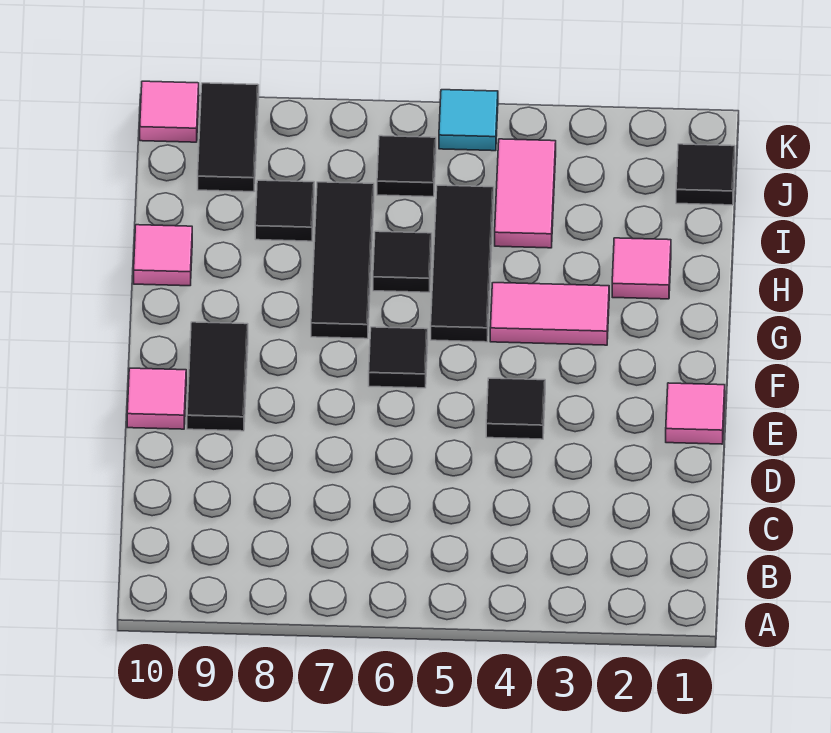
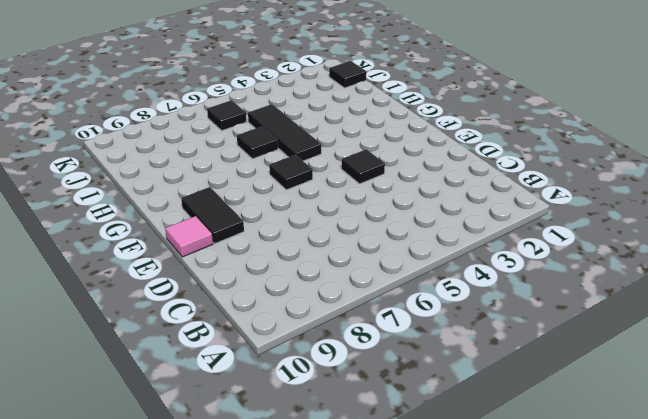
none -> pink tile E1 level 1
none -> pink tile G3:G4 level 1
none -> black tile G7:I7 level 1

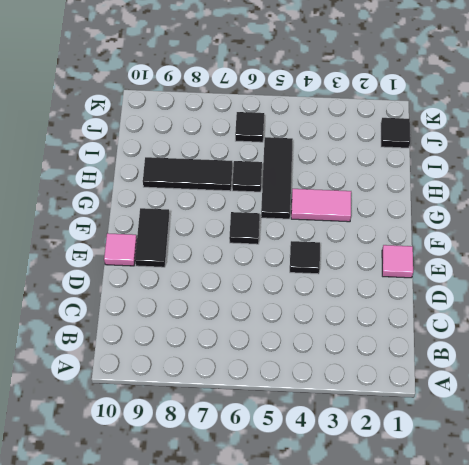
black tile H7:H9 level 1 -> black tile G7:I7 level 1
none -> pink tile H2 level 1
none -> pink tile H10 level 1
none -> pink tile I4:J4 level 1

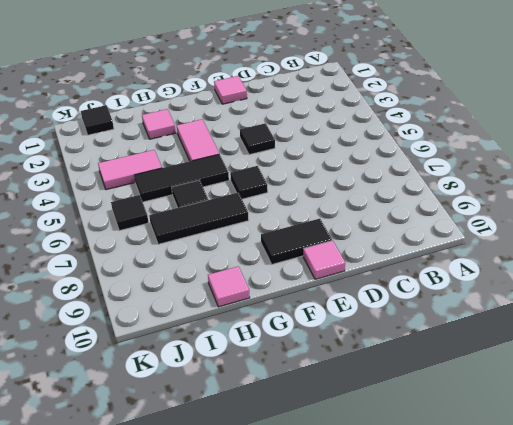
none -> black tile I8 level 1
none -> black tile J9:K9 level 1
none -> cyan tile K5 level 1

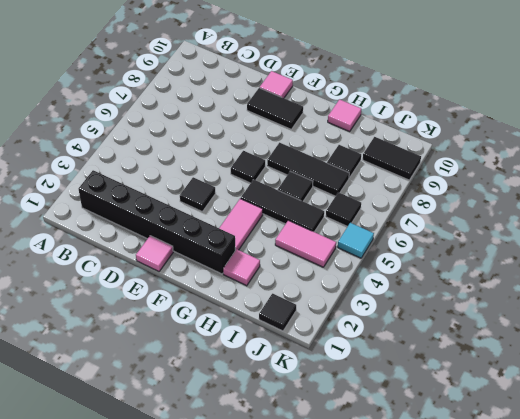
black brick B2:G2 level 1 -> none
none -> pink tile K10 level 1

